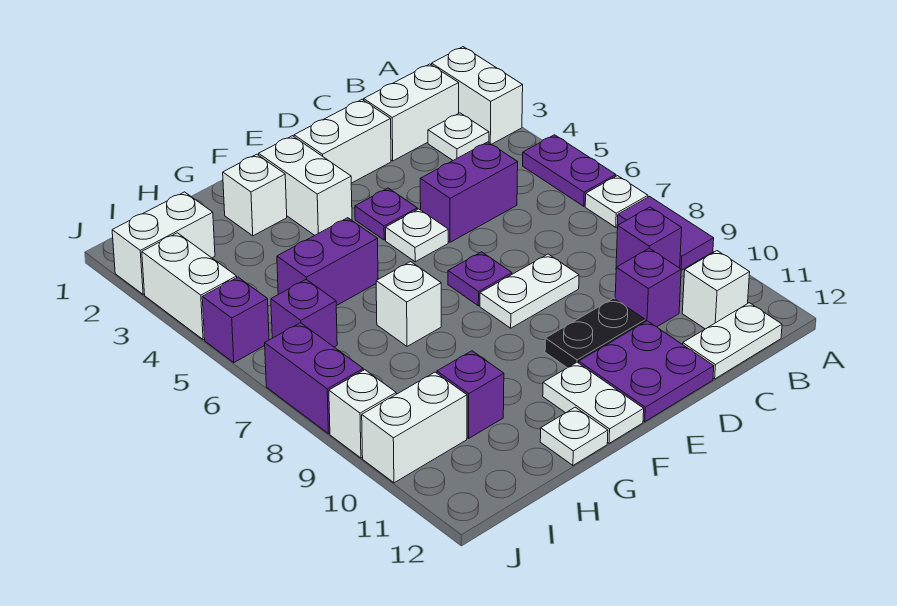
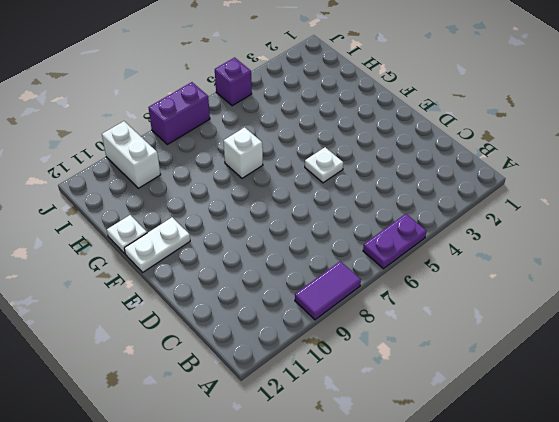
none -> white brick A2:A3 level 1
none -> white plate A7 level 1
none -> white brick B2:C2 level 1
none -> white plate B3 level 1

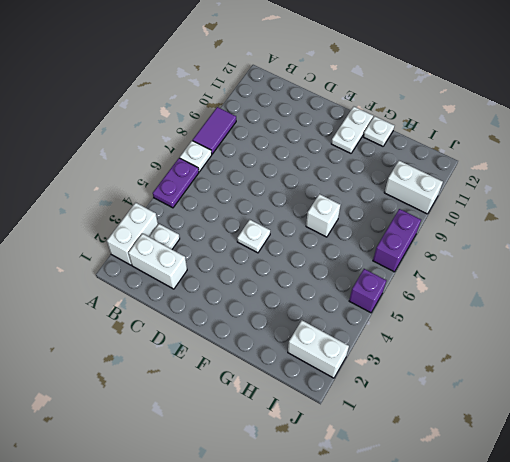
none -> purple brick B9 level 1
none -> white brick B11 level 1
none -> white plate B12:C12 level 1
none -> purple brick C5:D5 level 1

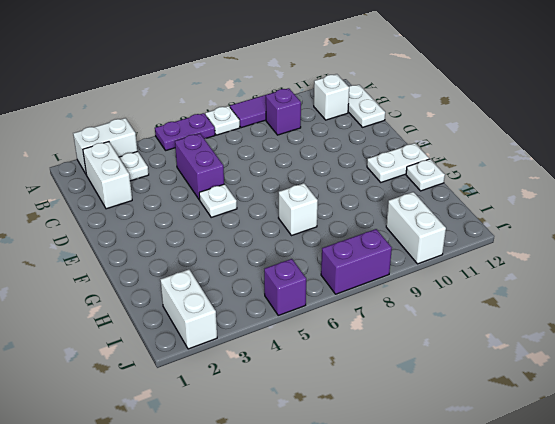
none -> purple brick C10 level 1
none -> white brick D2:E2 level 1
none -> white plate D8:E8 level 1
none -> black plate D10:E10 level 1

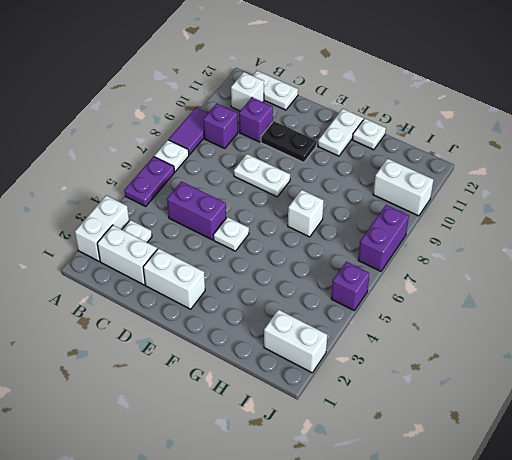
none -> purple plate D11:E12 level 1
none -> purple plate E4 level 1
none -> purple plate E7 level 1
none -> white brick F2:F3 level 1

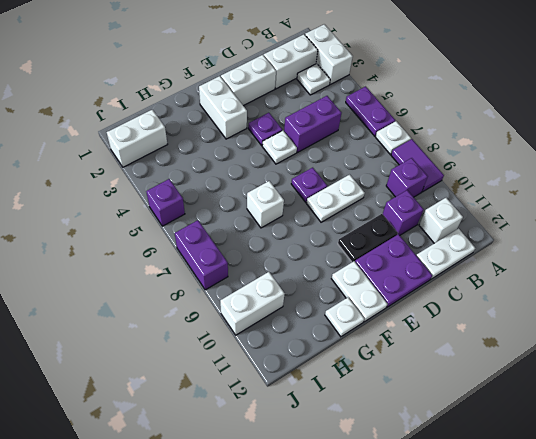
none -> white brick G2 level 1
none -> purple brick G5:H5 level 1
none -> purple brick H10 level 1
none -> purple brick I6 level 1

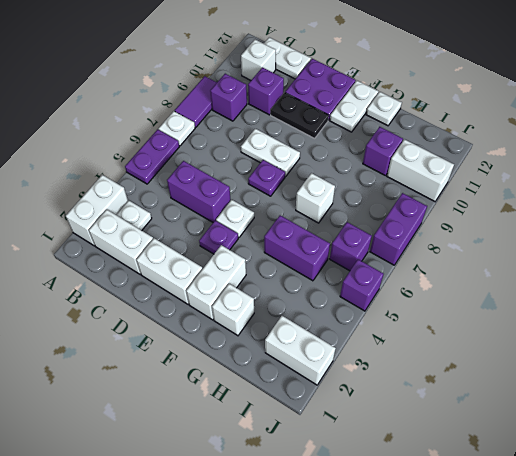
none -> white brick J3:J4 level 1
none -> white brick J9 level 1

